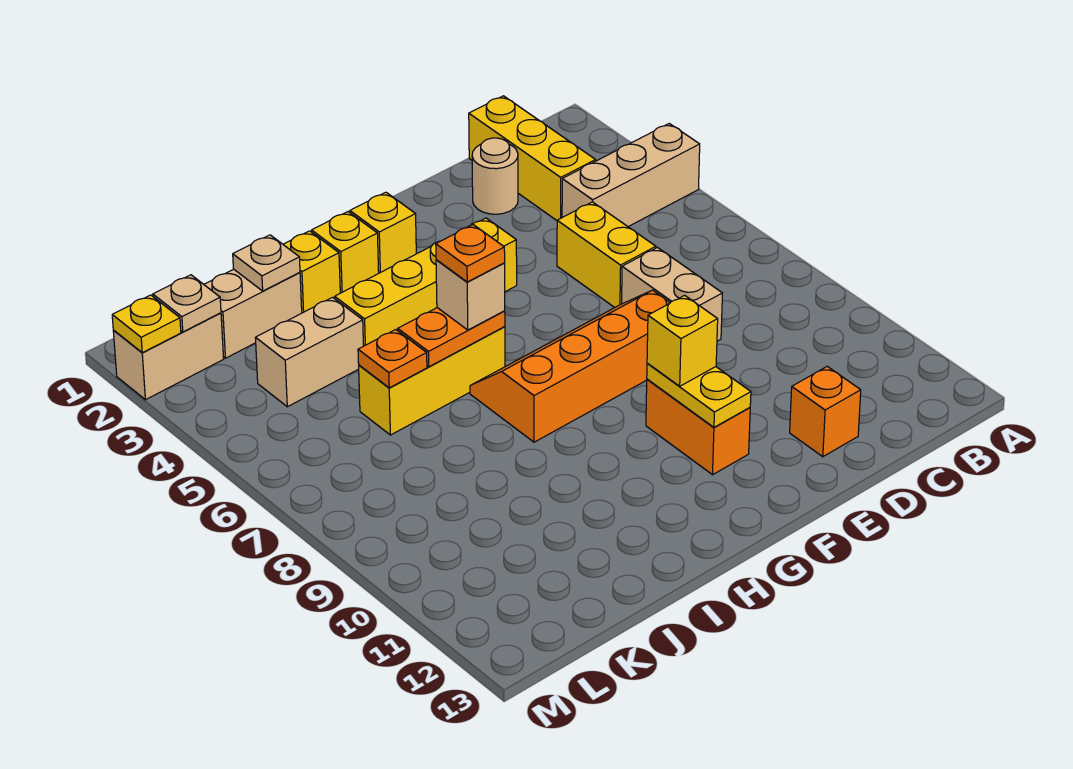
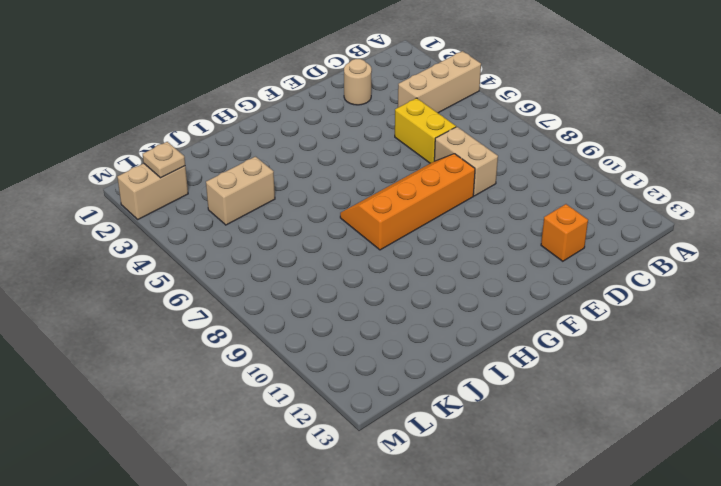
none -> yellow brick C1:C3 level 1
none -> yellow brick F4:I4 level 1
none -> orange brick F10:F11 level 1

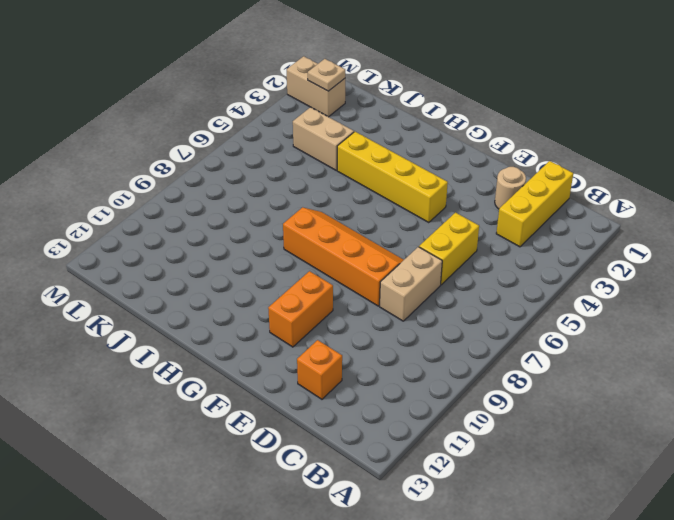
none -> tan brick A4:C4 level 1
none -> yellow brick G2 level 1
none -> yellow brick H2 level 1

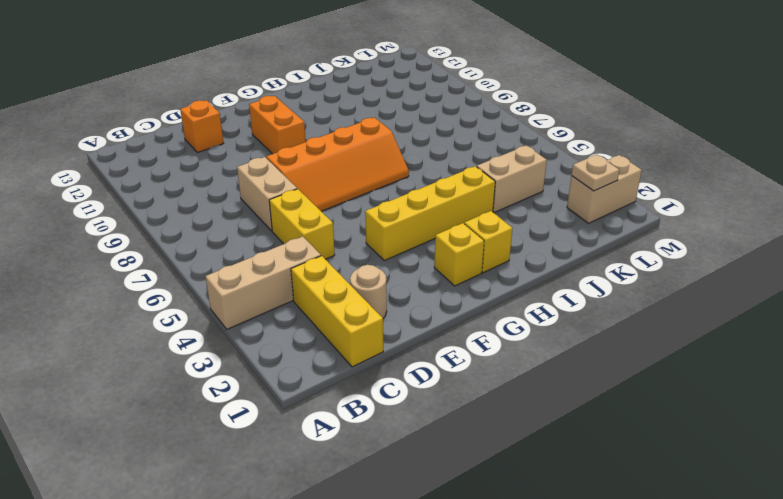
none -> yellow brick H6:J6 level 1
none -> yellow brick I2 level 1
none -> tan brick J2:K2 level 1

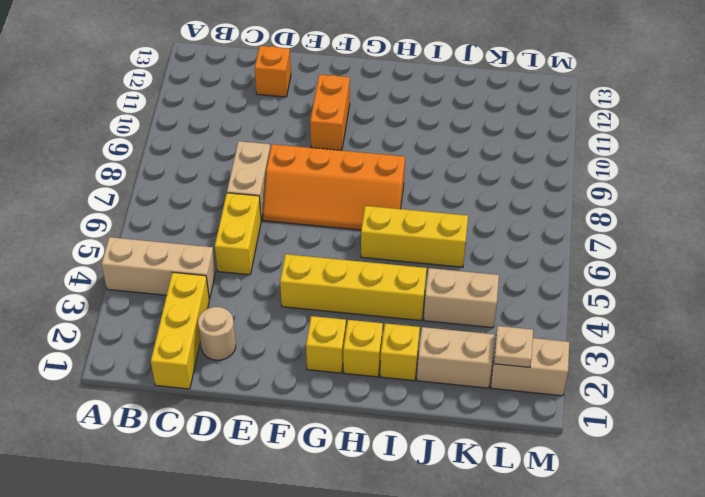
none -> yellow plate F10:F11 level 2
none -> orange plate H6:I6 level 2
none -> tan plate J2 level 2

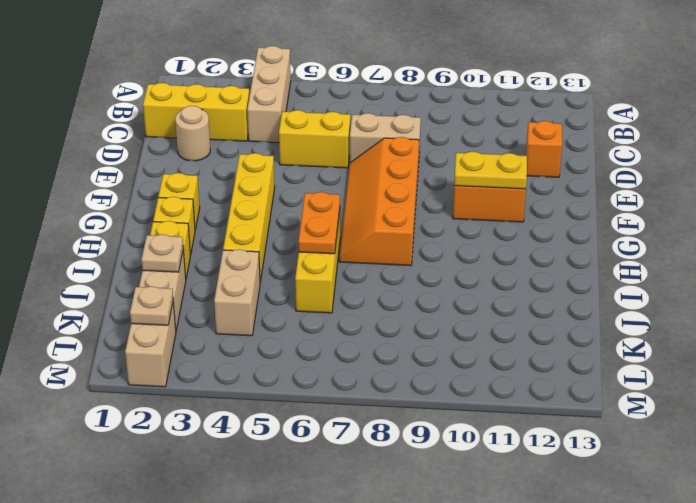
none -> orange plate J6 level 2
none -> yellow plate M2 level 2
none -> yellow brick F10 level 3

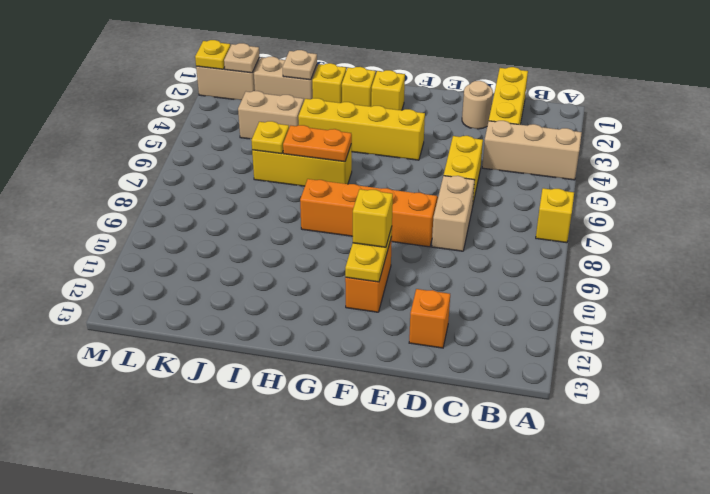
yellow brick A7 level 1 -> none
yellow plate J6 level 2 -> orange plate J6 level 2
none -> tan brick H6 level 3
none -> orange plate H6 level 4

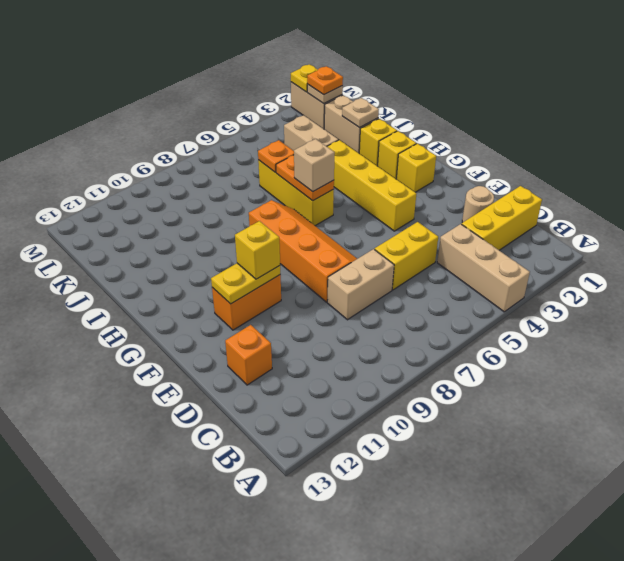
orange plate L2 level 3 -> orange plate H6 level 4

